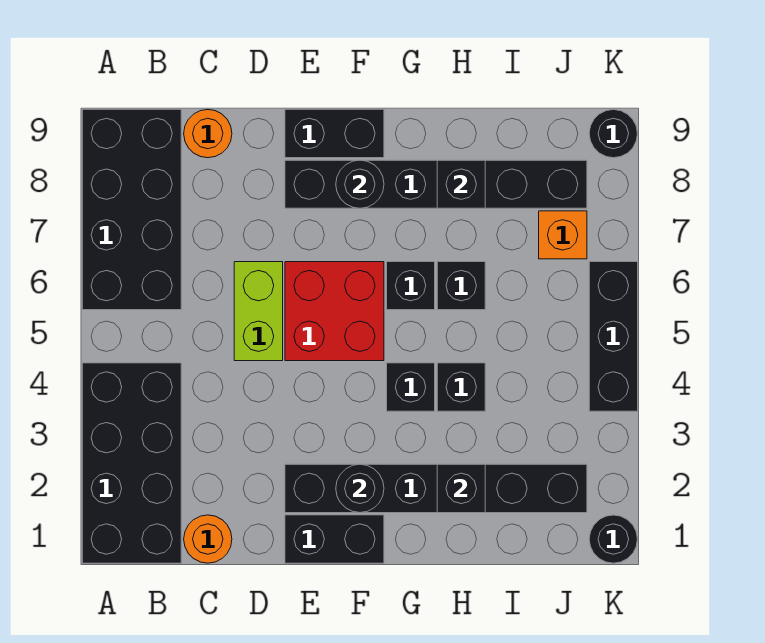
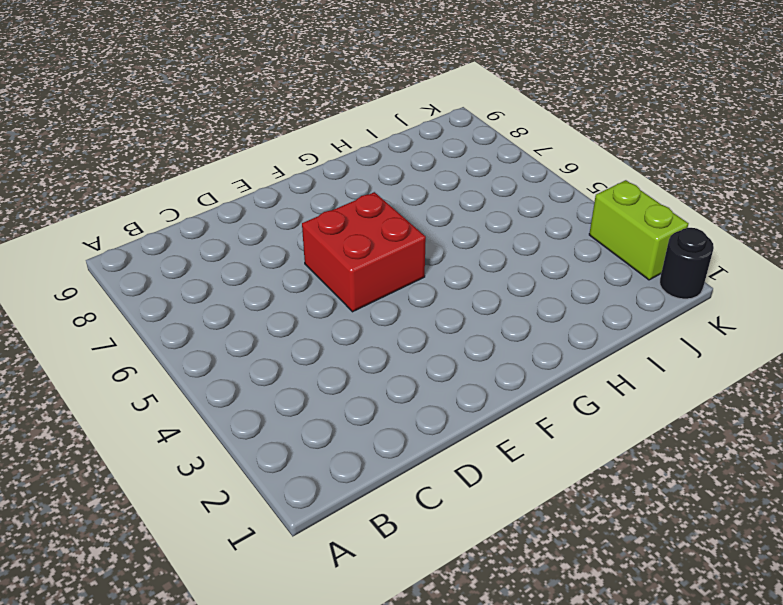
lime brick K2:K3 level 1 -> lime brick D5:D6 level 1
none -> black brick A1:B4 level 1
none -> black brick A6:B9 level 1
none -> orange round brick C1 level 1

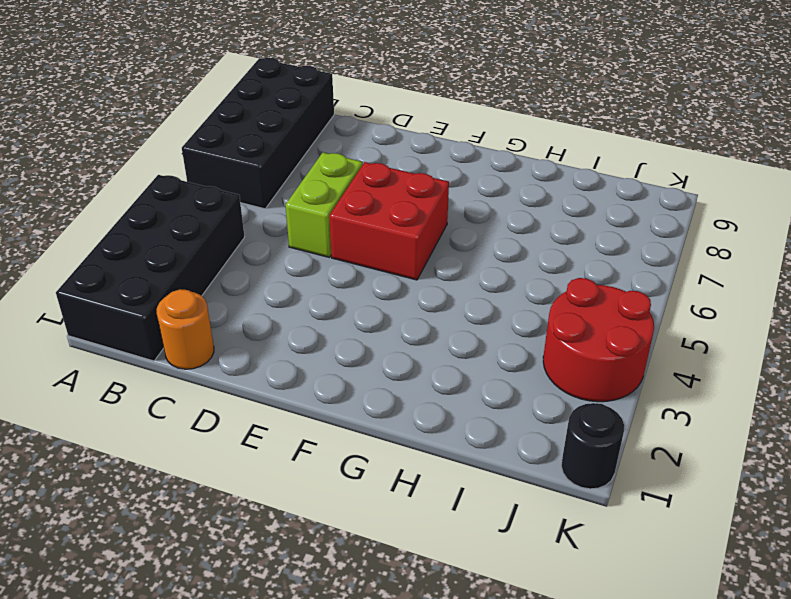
red round brick J3:K4 level 1 -> black brick K4:K6 level 1
none -> orange round brick C9 level 1
none -> black brick E1:F1 level 1
none -> black brick E2:J2 level 1

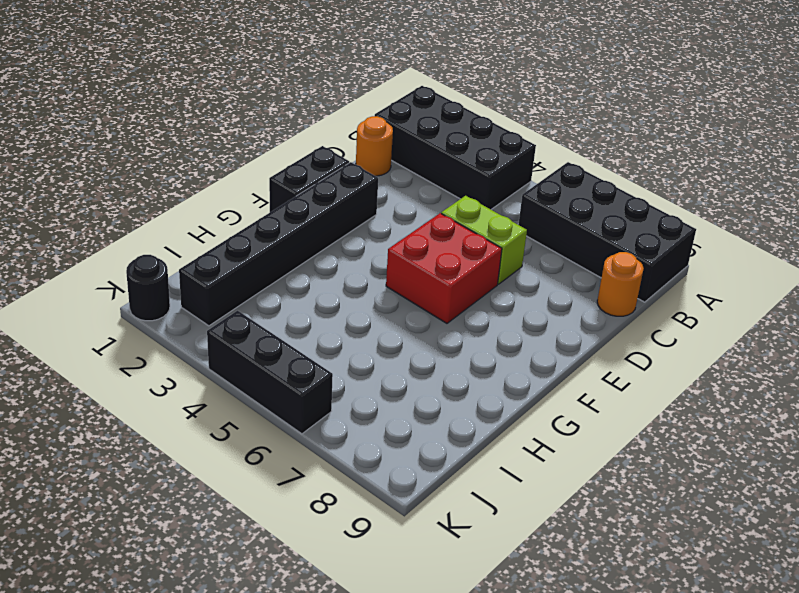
none -> black brick E8:J8 level 1
none -> black brick E9:F9 level 1
none -> black brick G4 level 1

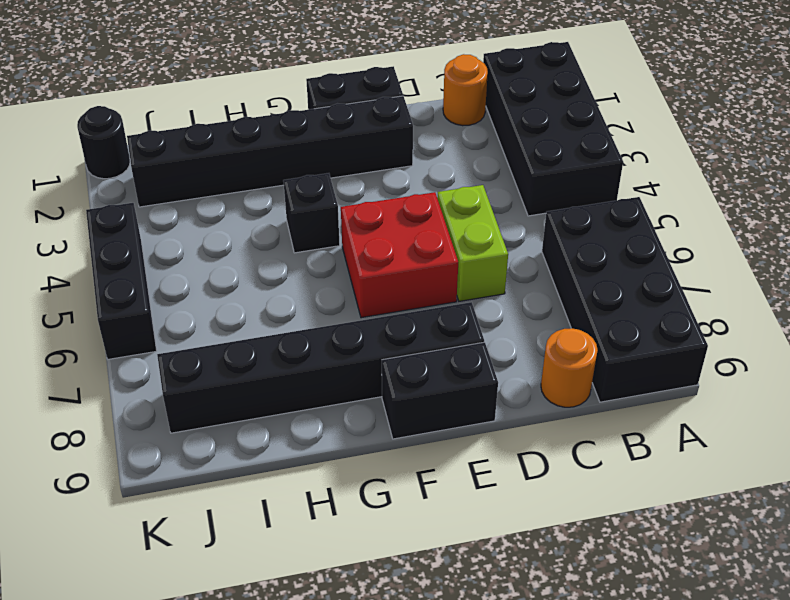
none -> black brick G6 level 1
none -> black brick H4 level 1
none -> black brick H6 level 1

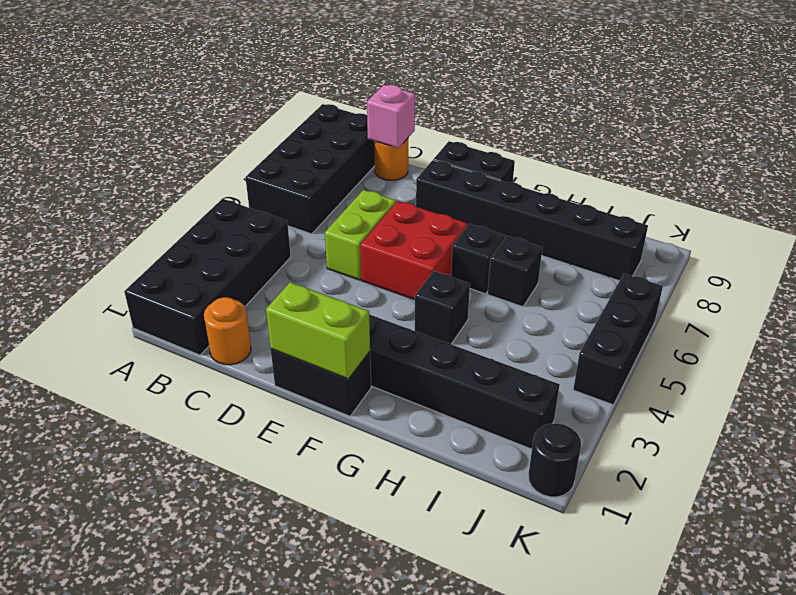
pink brick C9 level 2 -> none
lime brick E1:F1 level 2 -> none
none -> black brick H4 level 1
none -> orange brick J7 level 1
none -> black round brick K9 level 1

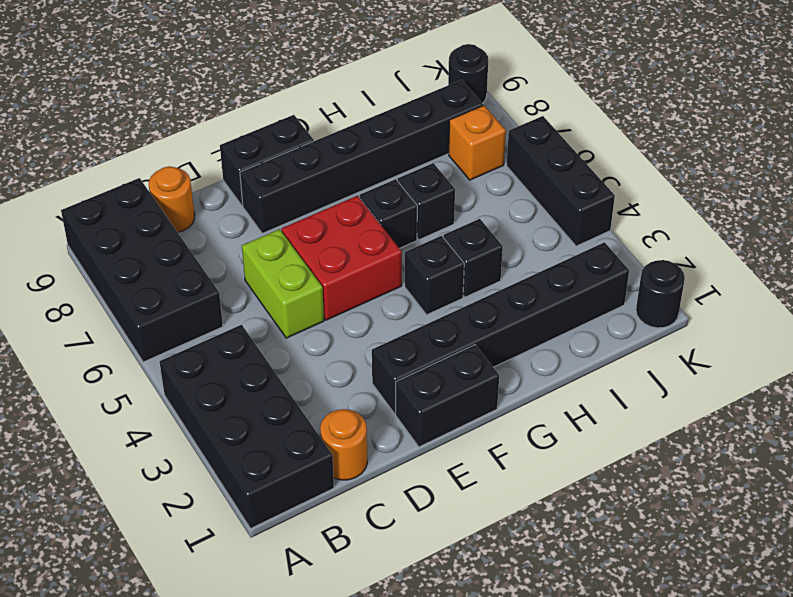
none -> black round brick F2 level 2
none -> black round brick F8 level 2
none -> black brick H2 level 2

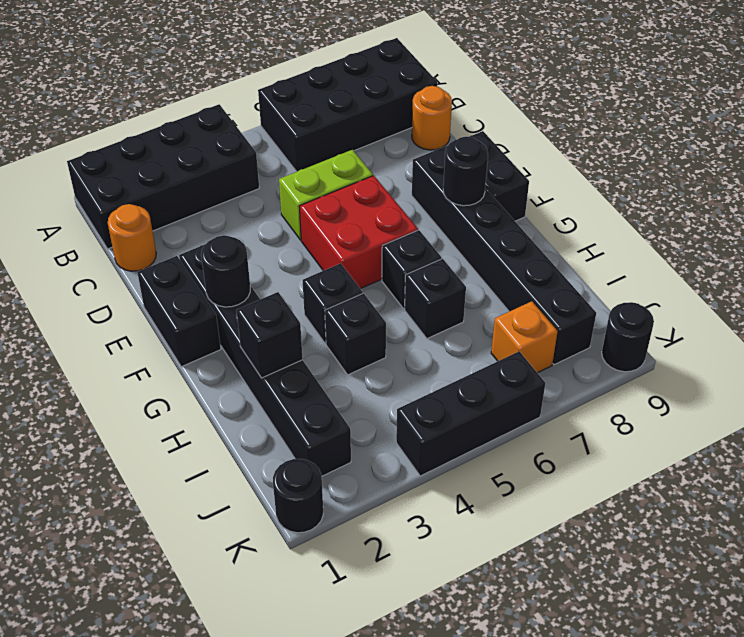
none -> black brick H8 level 2

